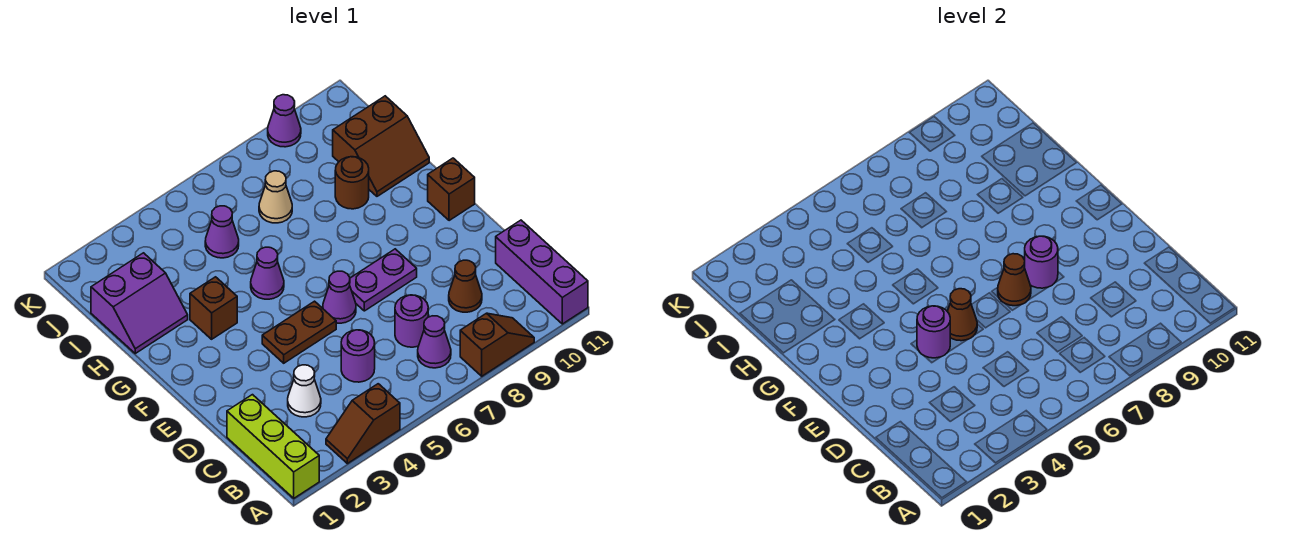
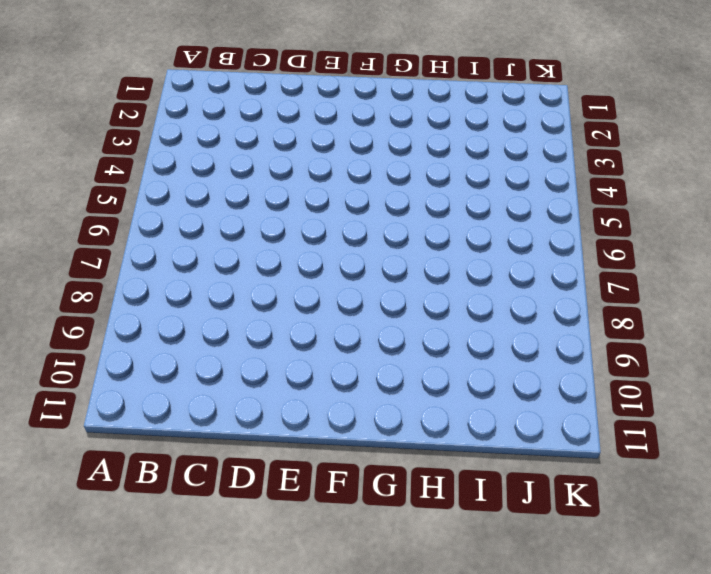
none -> lime brick A1:C1 level 1
none -> brown slope A3:A4 level 1 top 4
none -> brown slope A8:A9 level 1 top 8

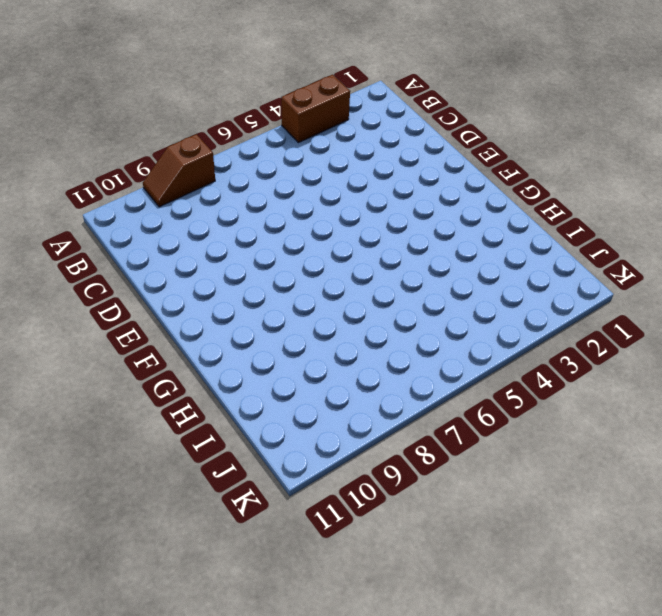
brown brick A3:A4 level 1 -> brown slope A3:A4 level 1 top 4
none -> lime brick A1:C1 level 1
none -> purple brick A11:C11 level 1
none -> purple cone B7 level 1

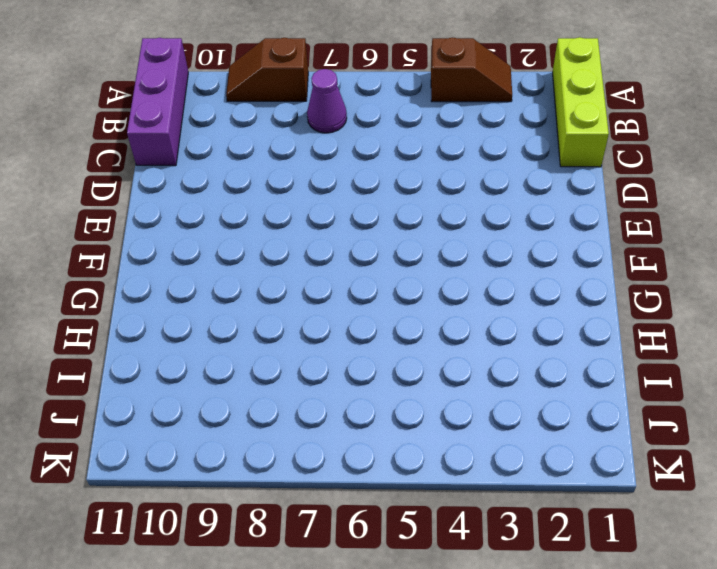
none -> white cone C3 level 1
none -> purple round brick C5 level 1
none -> purple round brick C7 level 1

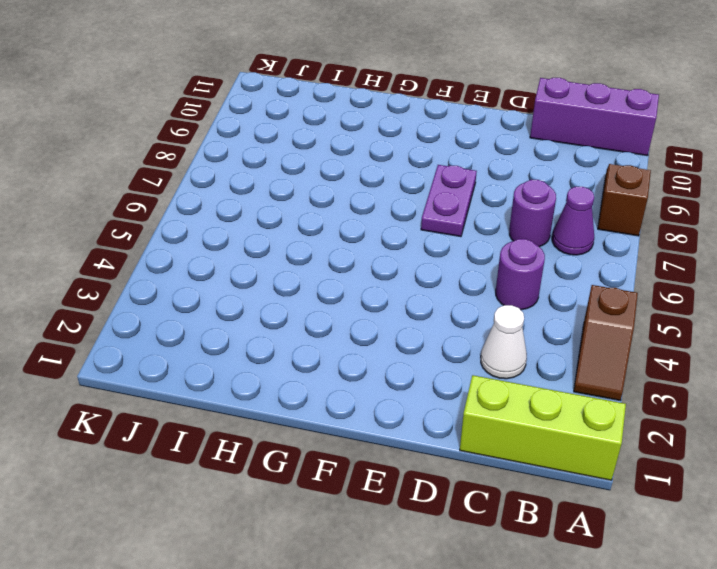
none -> brown cone C9 level 1
none -> brown plate E4:E5 level 1
none -> purple cone E6 level 1

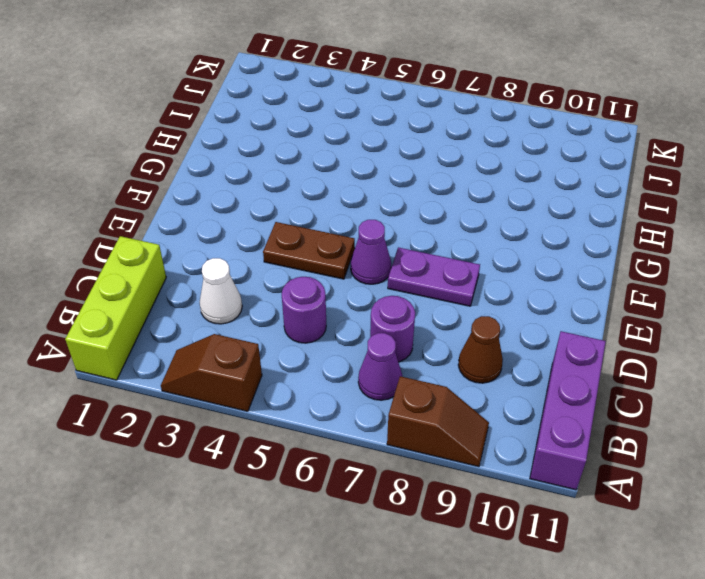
none -> brown brick F11 level 1
none -> brown brick G3 level 1
none -> purple cone G5 level 1

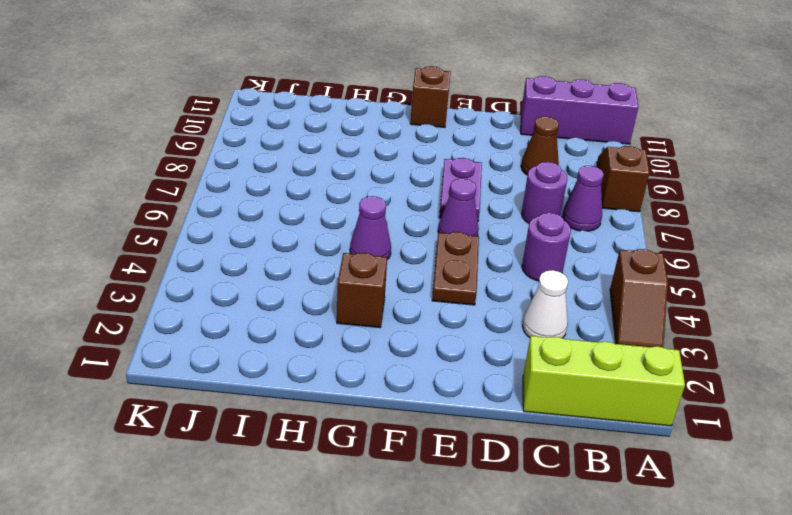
none -> purple slope H1:I2 level 1 top I
none -> brown round brick H9 level 1
none -> brown slope H10:I11 level 1 top I

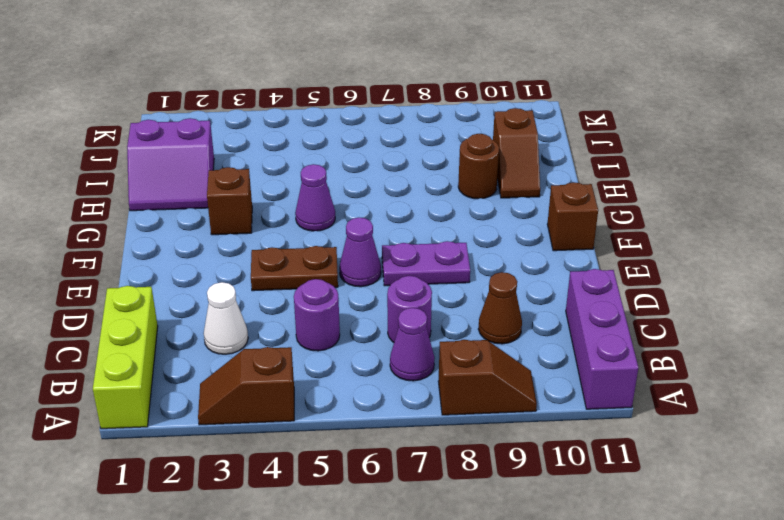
brown slope H10:I10 level 1 top I -> brown slope H10:I11 level 1 top I
none -> purple cone I5 level 1
none -> tan cone I7 level 1
none -> purple cone K9 level 1

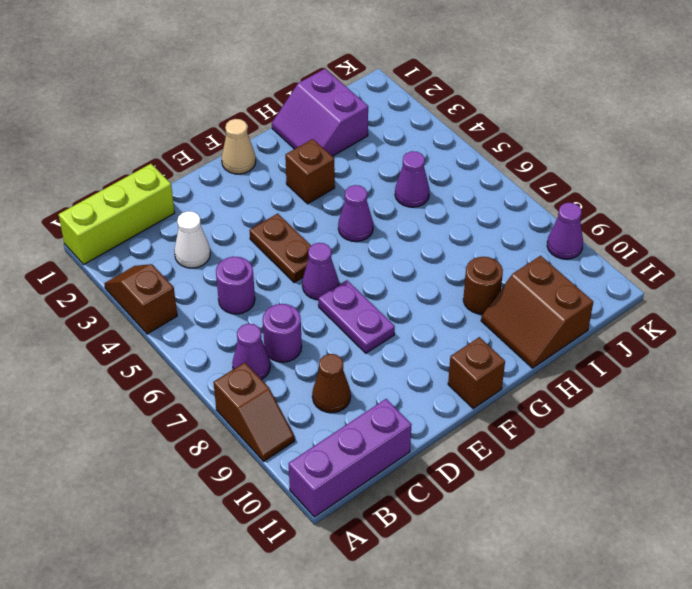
tan cone F1 level 1 -> tan cone I7 level 1
none -> purple round brick E4 level 2
none -> brown cone E5 level 2
none -> brown cone E7 level 2

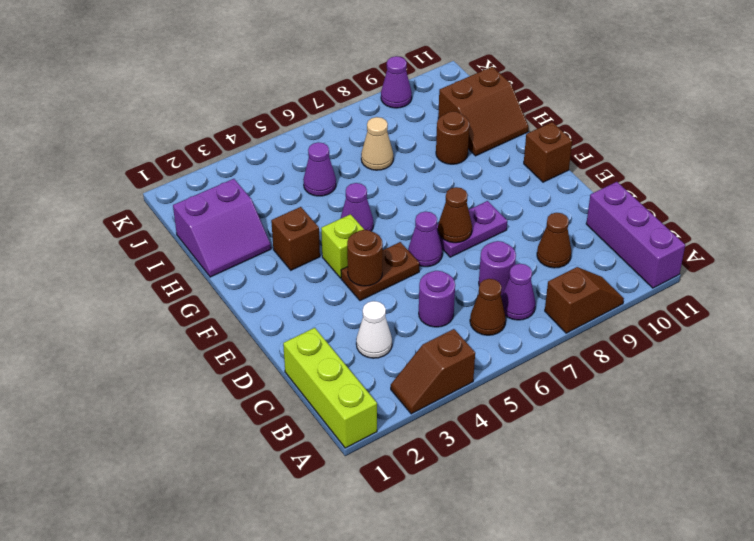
brown cone B6 level 1 -> brown cone E5 level 2
brown round brick E4 level 2 -> purple round brick E4 level 2
lime brick F4 level 1 -> none
none -> purple round brick E8 level 2

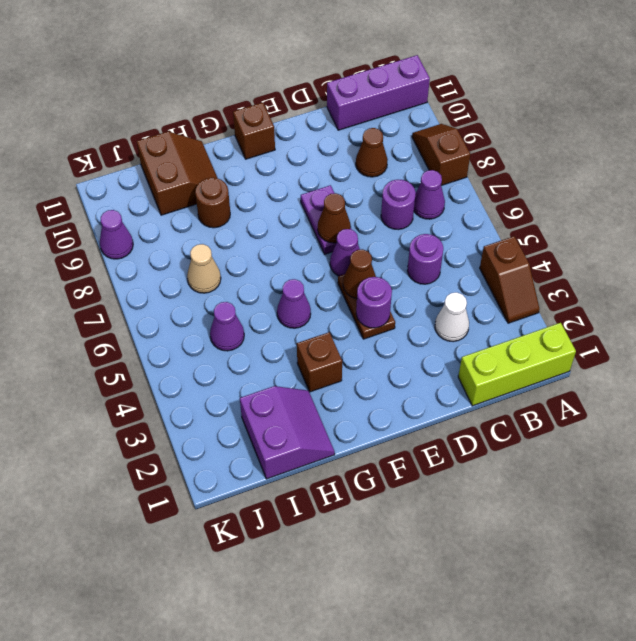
none -> purple round brick E8 level 2

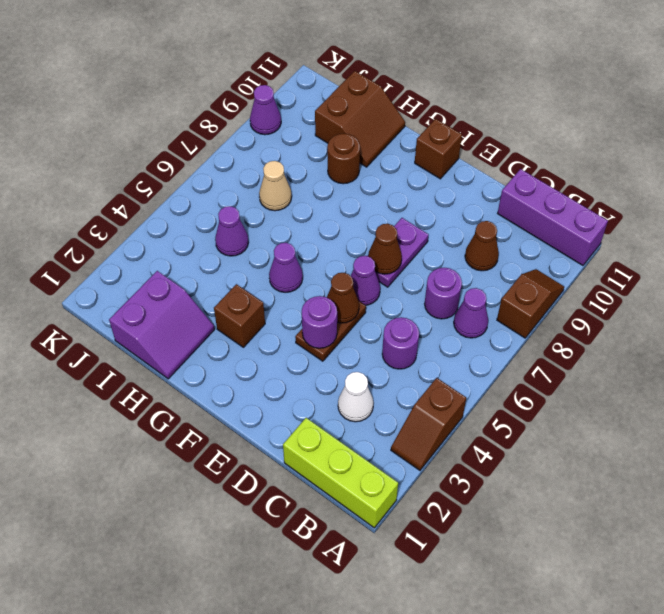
none -> purple round brick E8 level 2

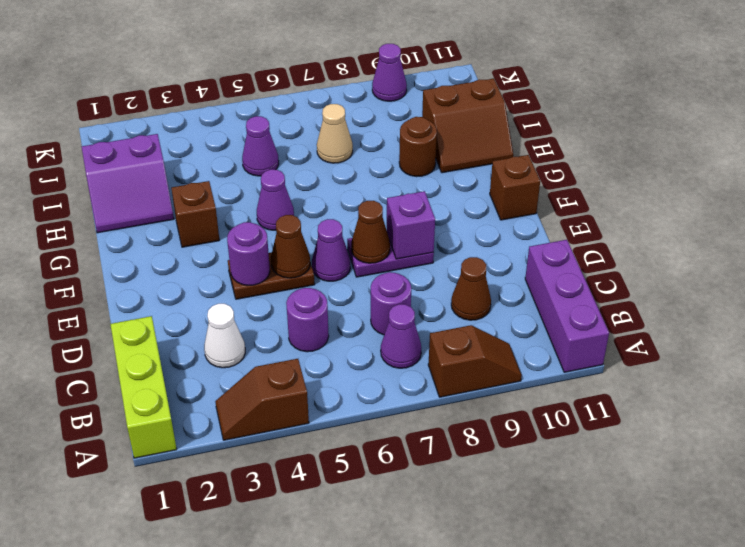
purple brick E8 level 2 -> purple round brick E8 level 2

